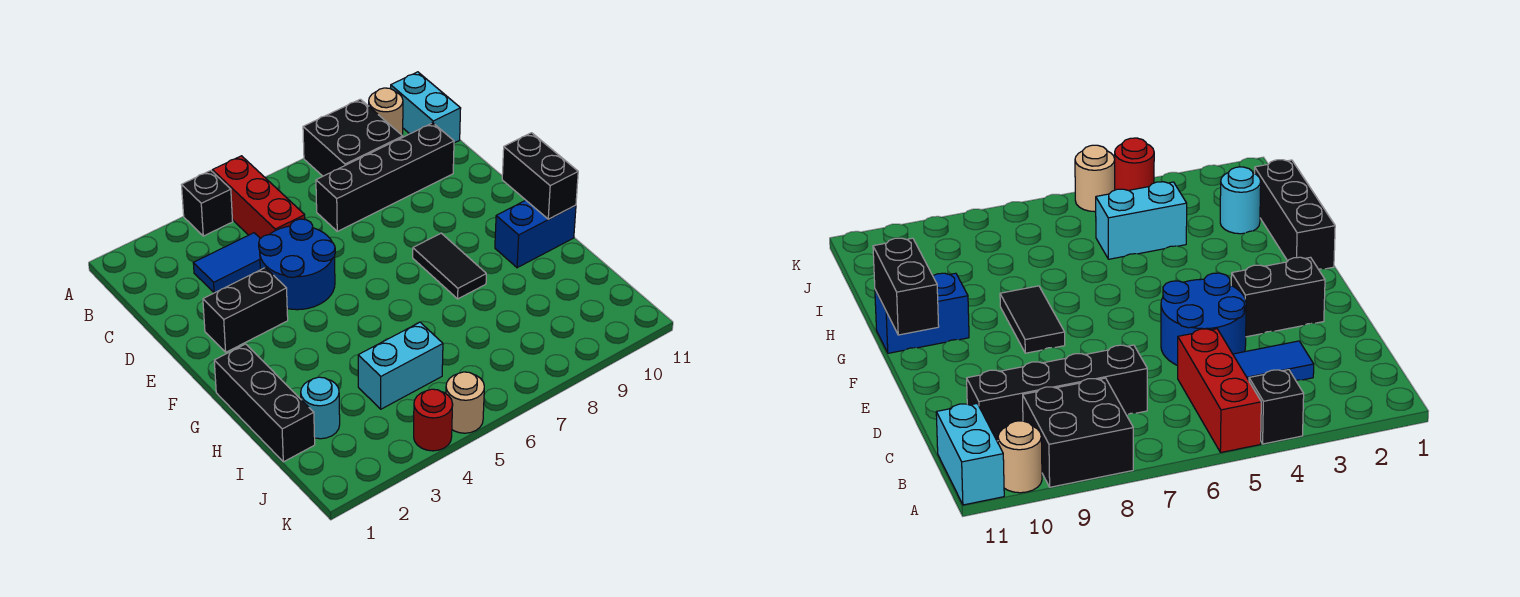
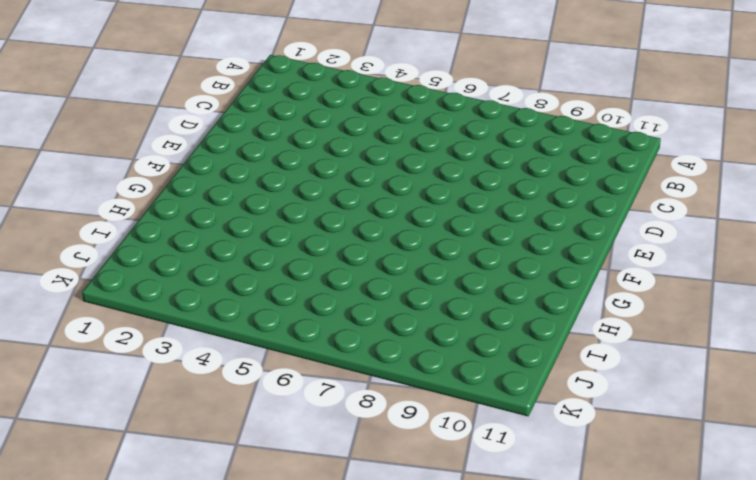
none -> black brick A4 level 1
none -> red brick A5:C5 level 1
none -> black brick A8:B9 level 1

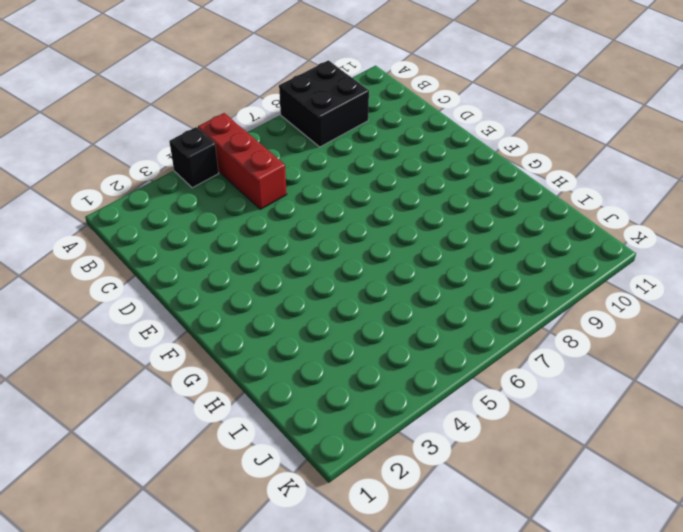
none -> tan round brick A10 level 1
none -> cyan brick A11:B11 level 1
none -> blue tile C3:C4 level 1

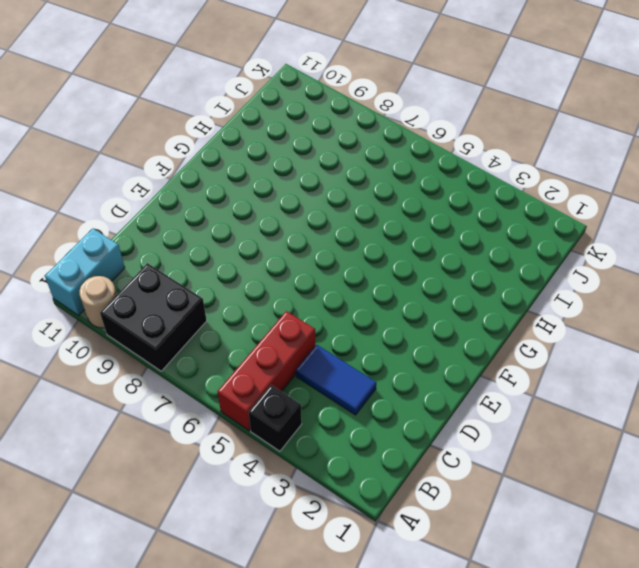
none -> black brick C7:C10 level 1
none -> blue round brick D4:E5 level 1
none -> black brick E2:E3 level 1

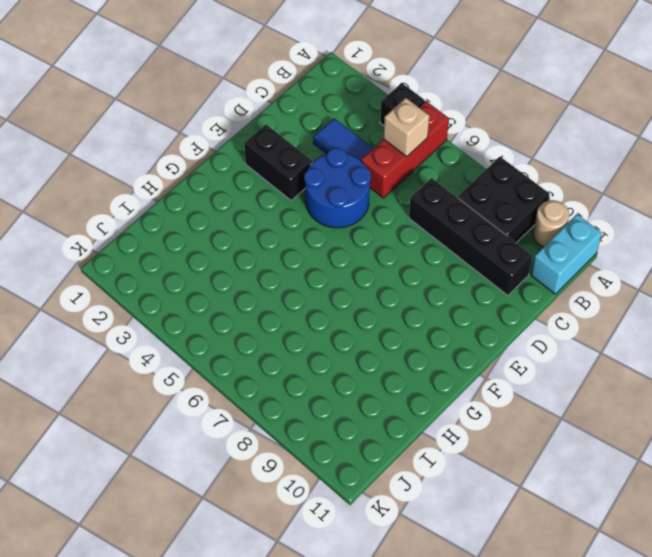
tan brick B5 level 2 -> none
none -> black tile F8:G8 level 1
none -> black brick G1:I1 level 1
none -> blue brick G10:G11 level 1

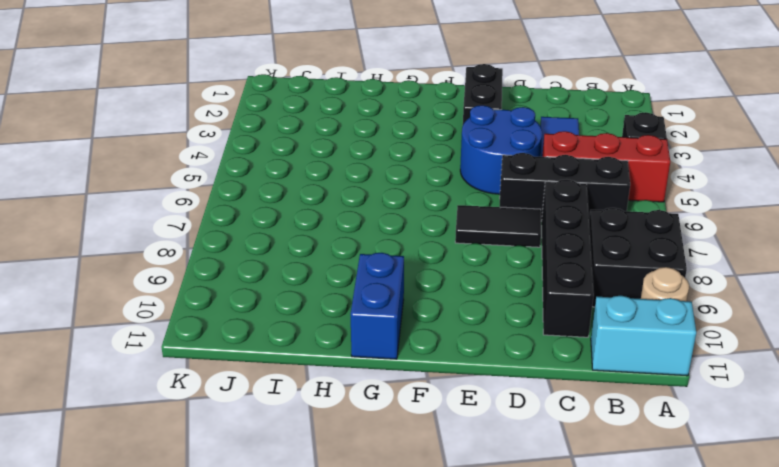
black brick B6:D6 level 1 -> black brick G1:I1 level 1
black tile D7:E7 level 1 -> black tile F8:G8 level 1
none -> cyan round brick I2 level 1
none -> cyan brick I4:I5 level 1
none -> red round brick K4 level 1

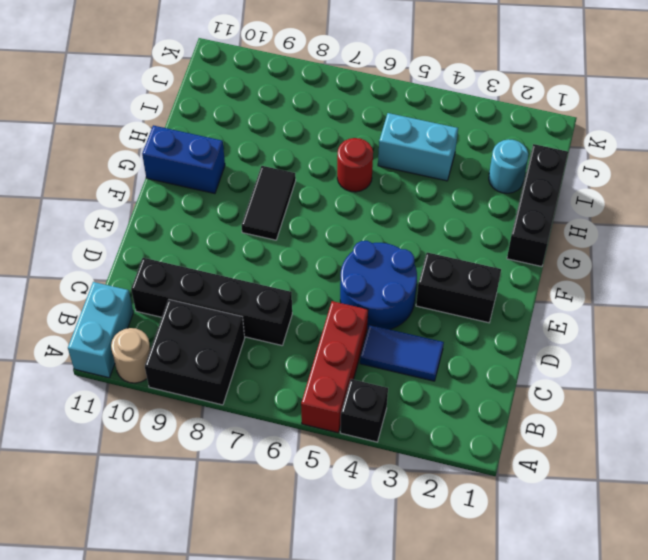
red round brick H6 level 1 -> red round brick K4 level 1
none -> tan round brick K5 level 1
none -> black brick F11:G11 level 2

